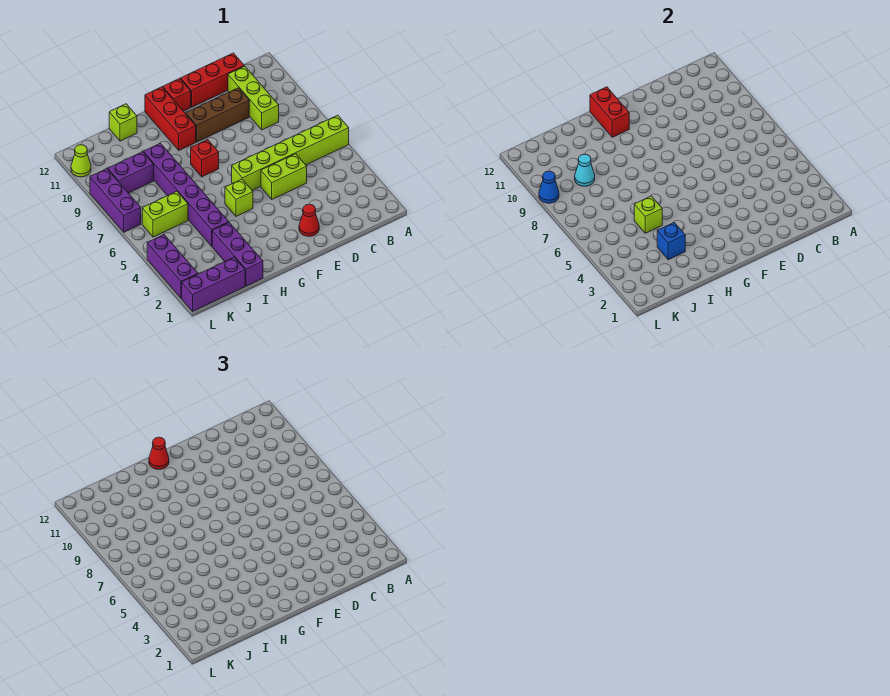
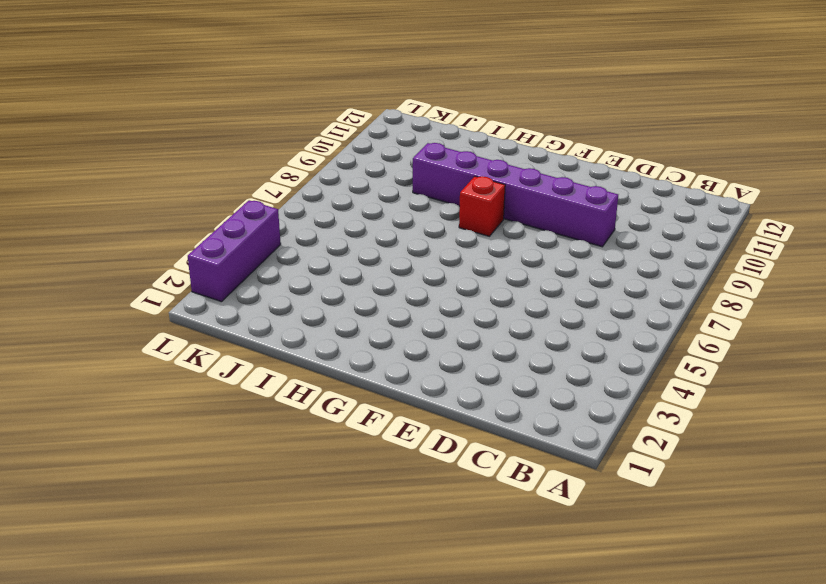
purple brick D9:I9 level 1 -> purple brick I4:I9 level 1
none -> lime brick A6:F6 level 1
none -> lime brick C9:C11 level 1
none -> red brick C12:E12 level 1

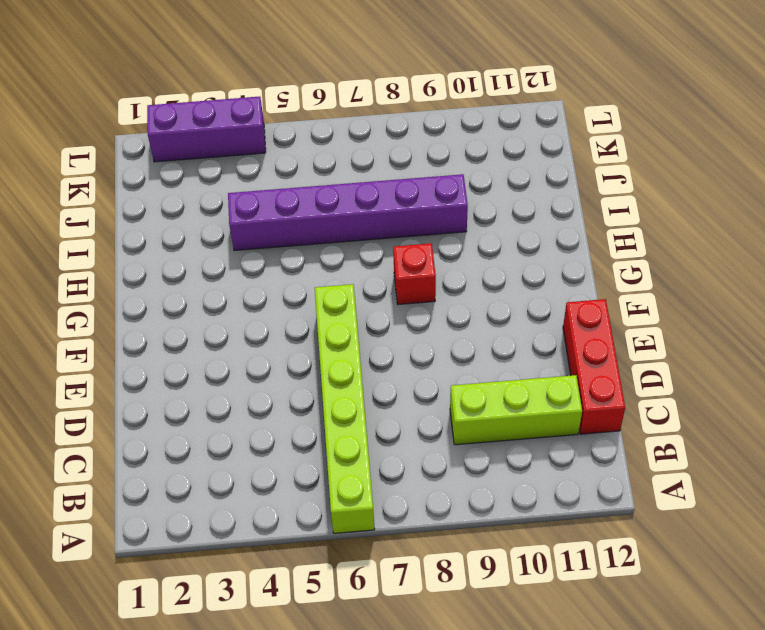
none -> lime brick D5:E5 level 1
none -> brown brick D10:F10 level 1
none -> red cone E2 level 1

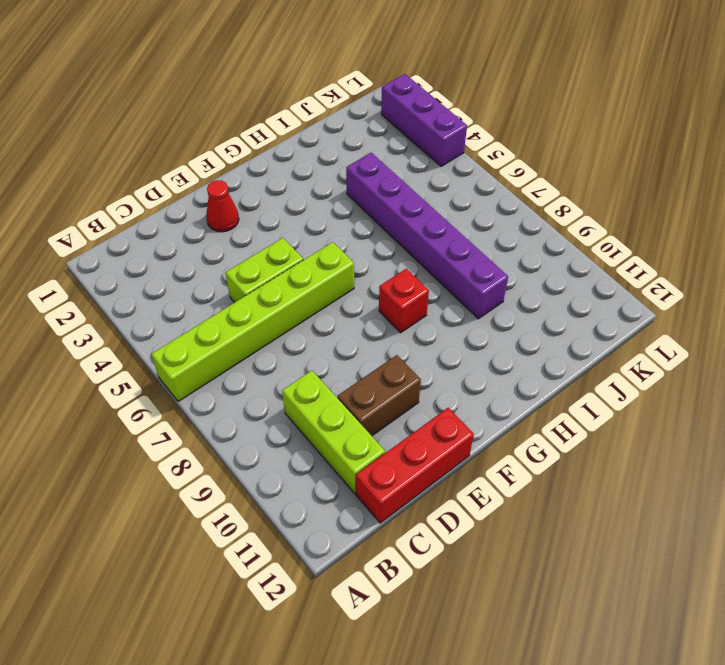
brown brick D10:E10 level 1 -> brown brick D10:F10 level 1
none -> red brick F12 level 1
none -> lime brick G5 level 1
none -> red brick G10:G12 level 1

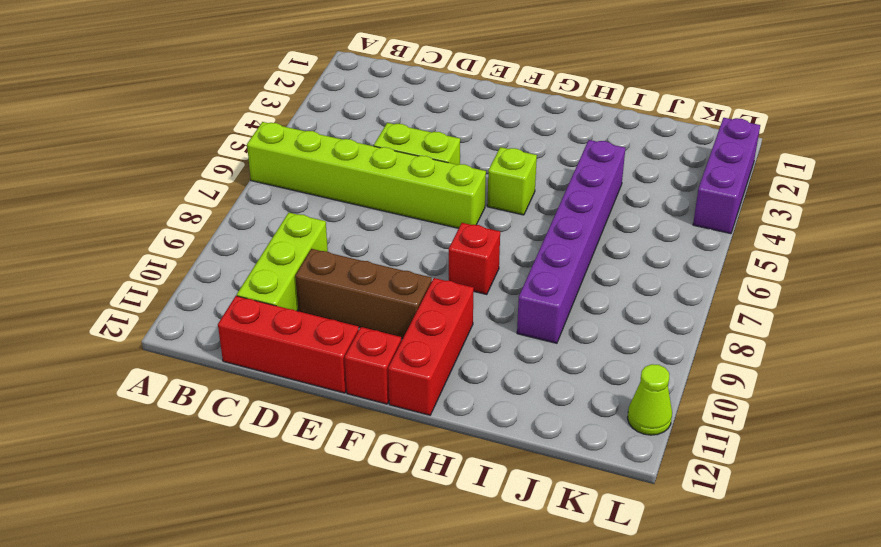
none -> red cone E2 level 1
none -> purple brick I1:I3 level 1
none -> lime brick I12 level 1

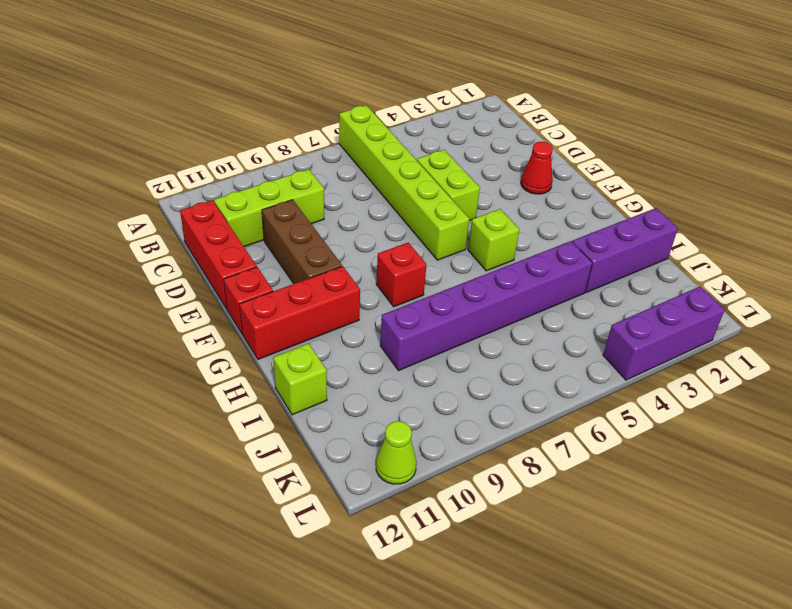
none -> purple brick J1:L1 level 1
none -> lime brick J6:K6 level 1
none -> purple brick J9:K9 level 1

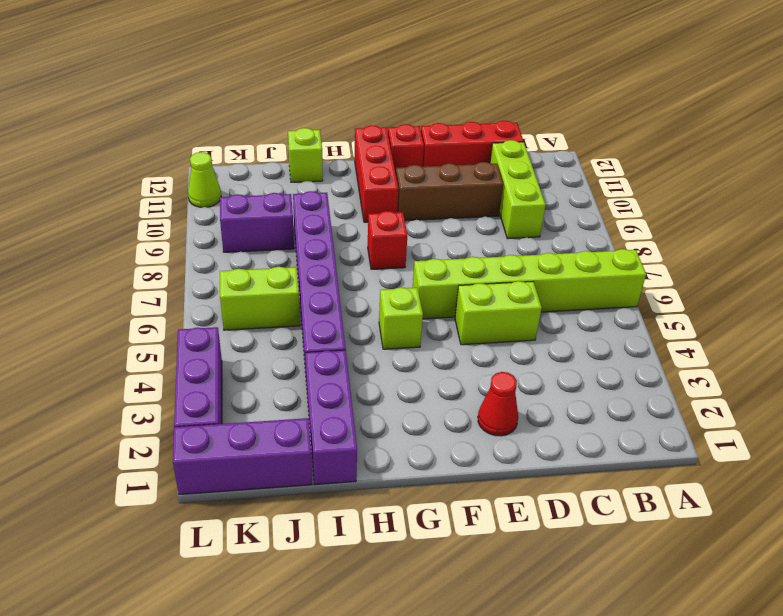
none -> purple brick L7:L9 level 1
none -> red brick G11:G12 level 2
none -> blue brick I3 level 2

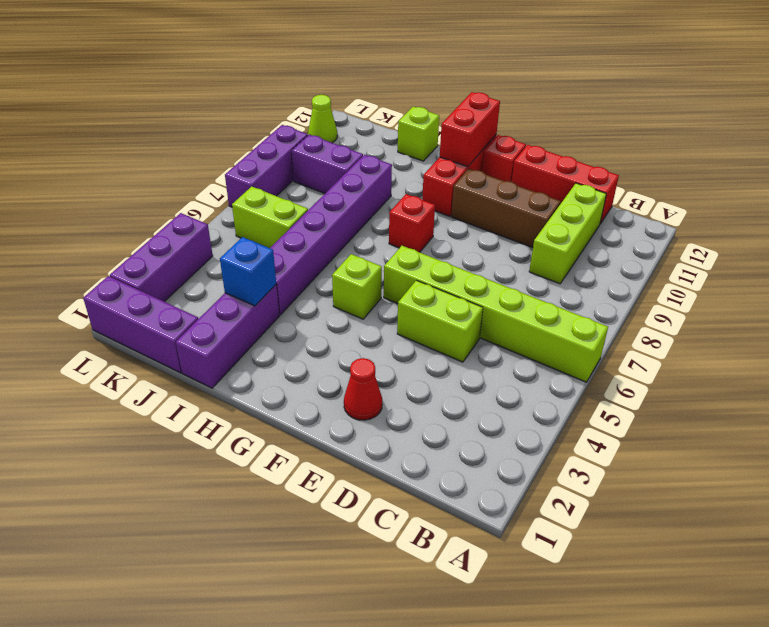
none -> lime brick I5 level 2
none -> cyan cone J9 level 2
none -> blue cone L9 level 2

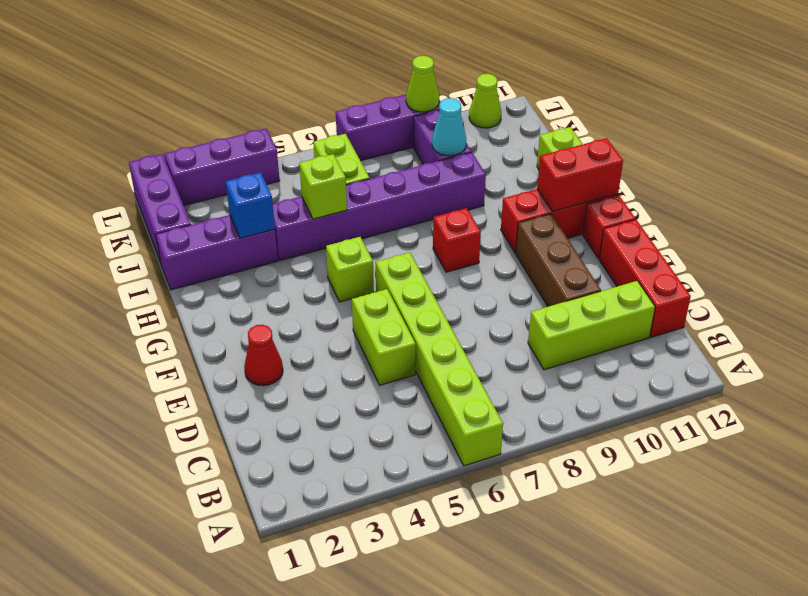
lime cone L9 level 2 -> blue cone L9 level 2
none -> red cone G12 level 3

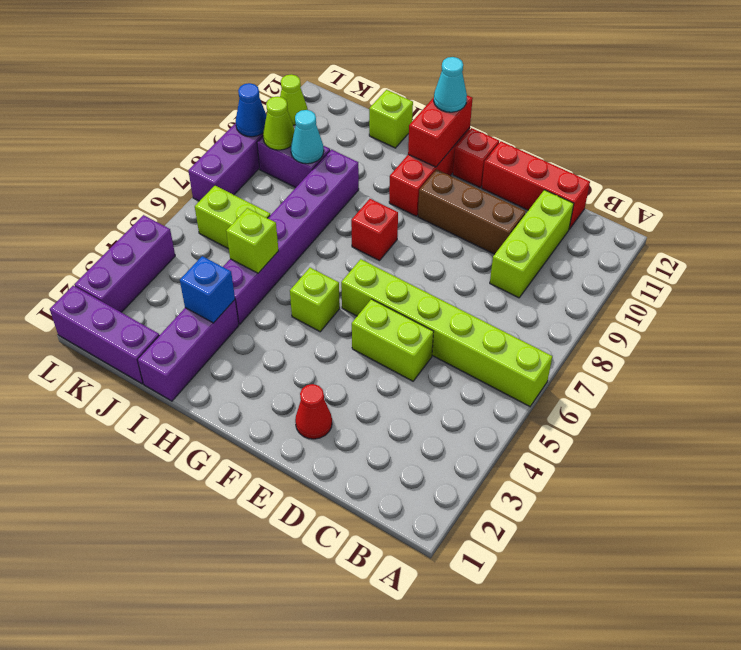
cyan cone G12 level 3 -> red cone G12 level 3
lime cone K9 level 2 -> none

